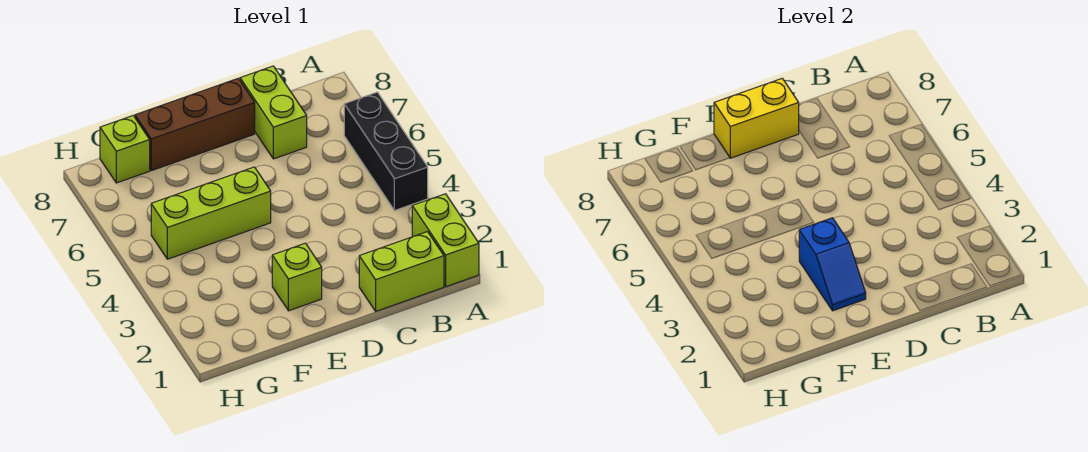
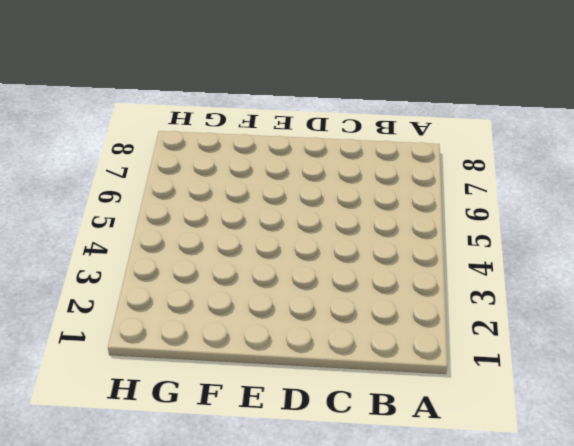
none -> lime brick A1:A2 level 1
none -> black brick A4:A6 level 1

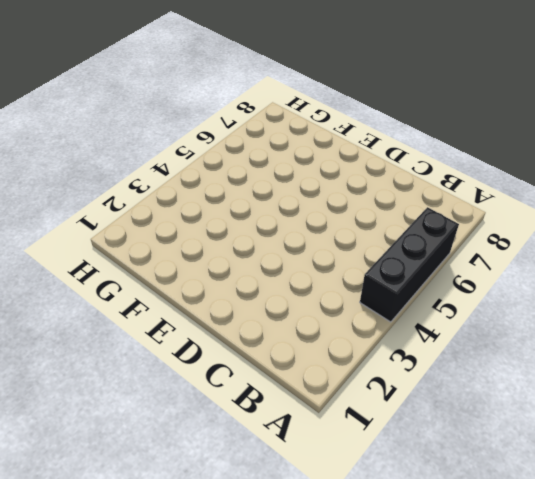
none -> lime brick A1:A2 level 1
none -> lime brick B1:C1 level 1

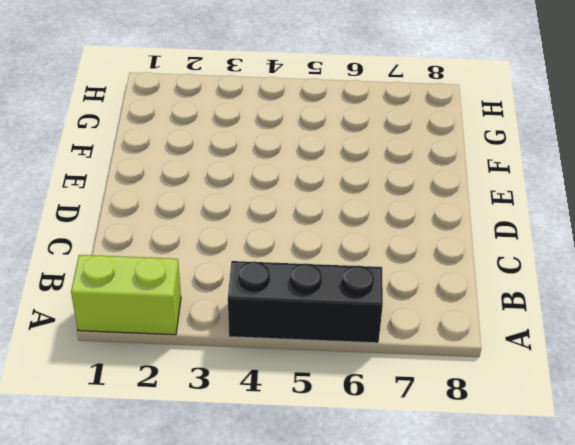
none -> lime brick B1:C1 level 1
none -> lime brick C7:C8 level 1

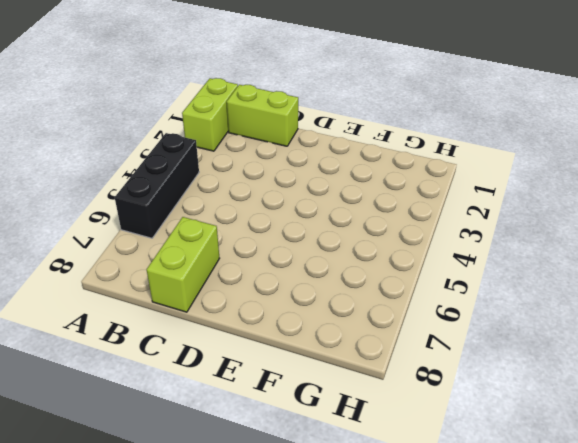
none -> brown brick D8:F8 level 1
none -> lime brick E2 level 1

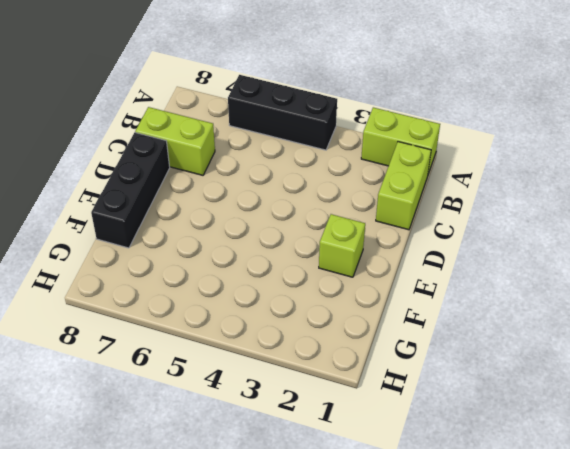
black brick D8:F8 level 1 -> brown brick D8:F8 level 1
none -> lime brick E5:G5 level 1
none -> lime brick G8 level 1

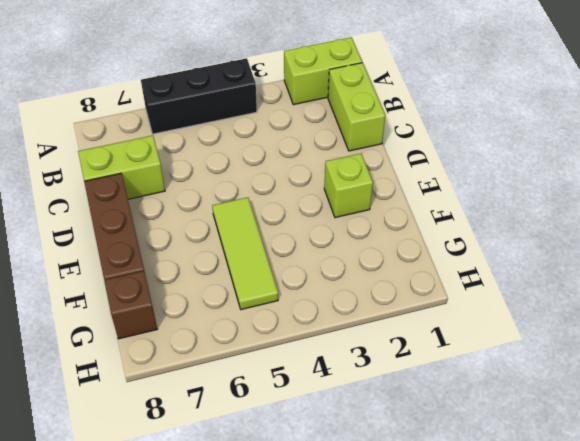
lime tile E5:G5 level 1 -> lime brick E5:G5 level 1
brown brick G8 level 1 -> lime brick G8 level 1
none -> yellow brick D8:E8 level 2
none -> blue slope E2:E3 level 2 top 3

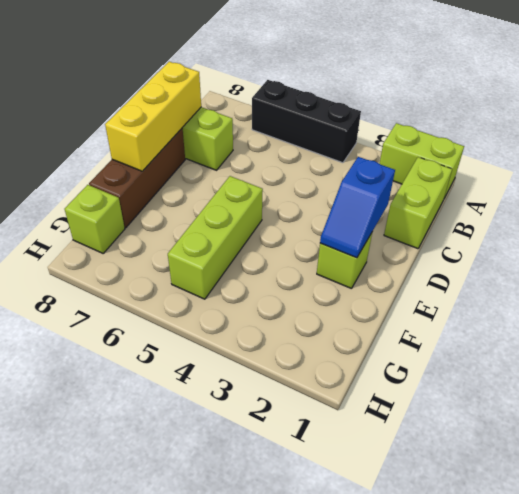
yellow brick C8:E8 level 2 -> yellow brick D8:E8 level 2
blue slope D2:E2 level 2 top D -> blue slope E2:E3 level 2 top 3

